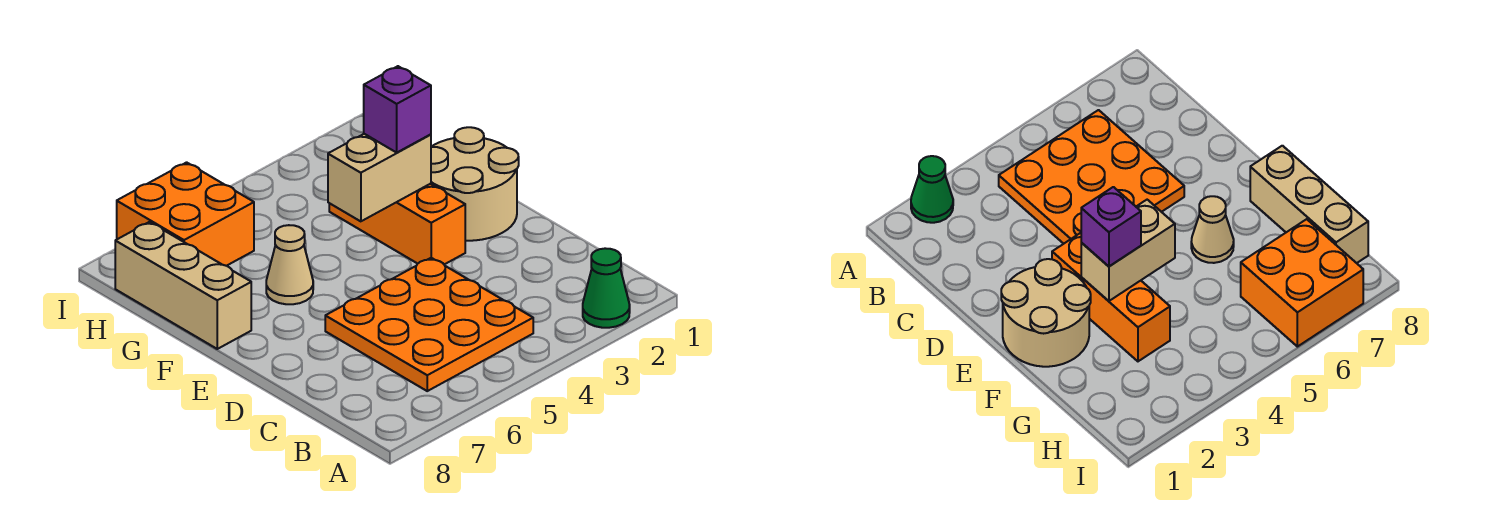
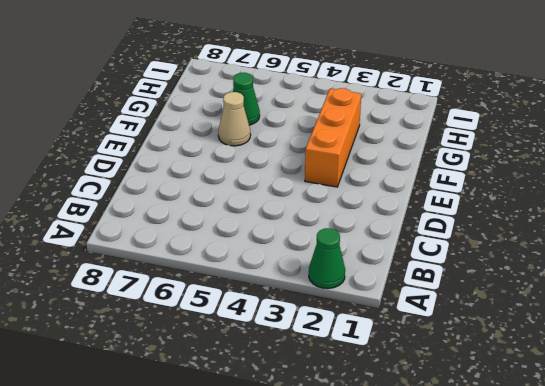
green cone G6 level 1 -> none
none -> orange plate B4:D6 level 1
none -> tan round brick E1:F2 level 1

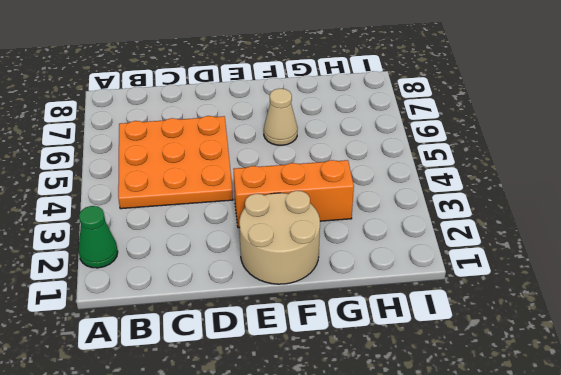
none -> tan brick F8:H8 level 1
none -> orange brick H6:I7 level 1

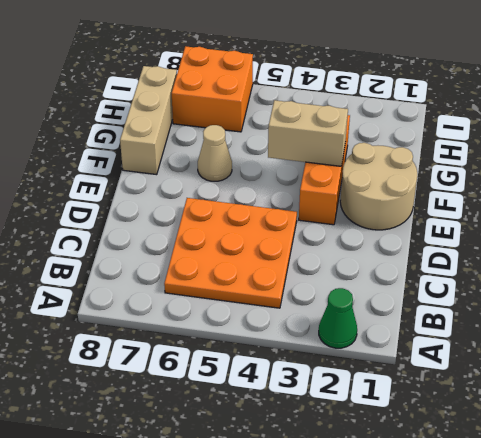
none -> purple brick F3 level 3

